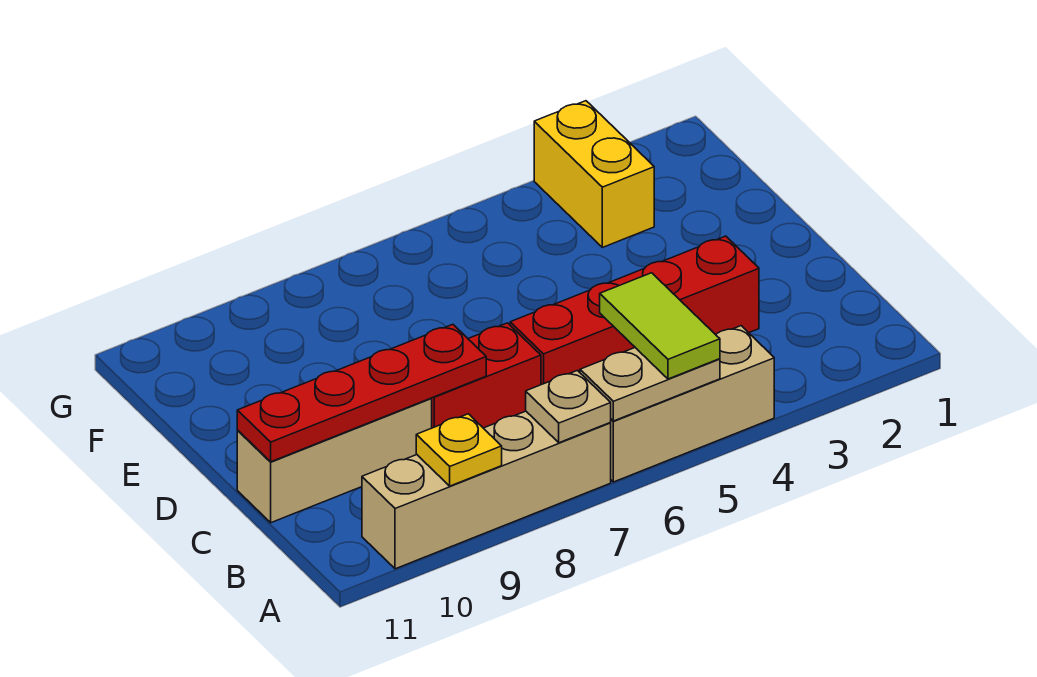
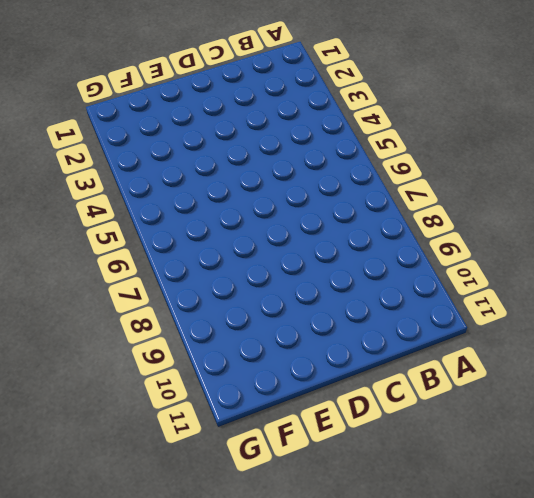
none -> tan brick A4:A6 level 1
none -> tan brick A7:A10 level 1

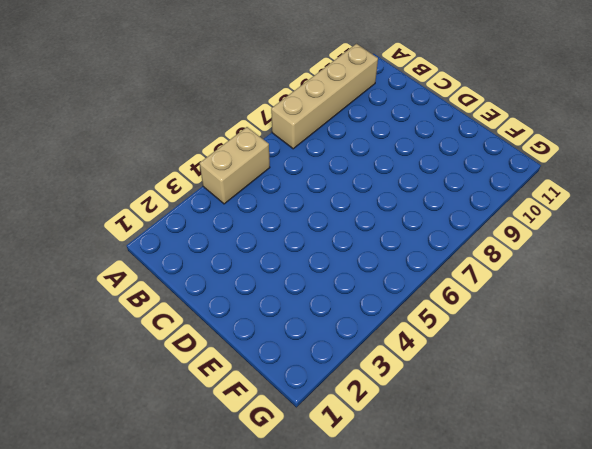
tan brick A4:A5 level 1 -> tan brick A4:A6 level 1
none -> red brick C3:C6 level 1
none -> red brick C7:C8 level 1

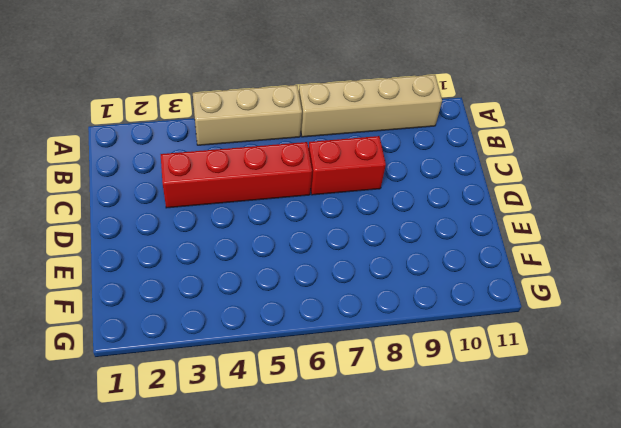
none -> tan brick C9:C11 level 1
none -> yellow brick F3:G3 level 1

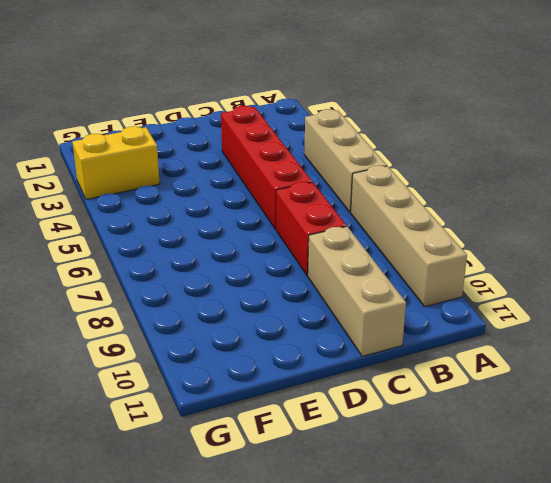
none -> tan plate A5:A6 level 2
none -> tan plate A7 level 2

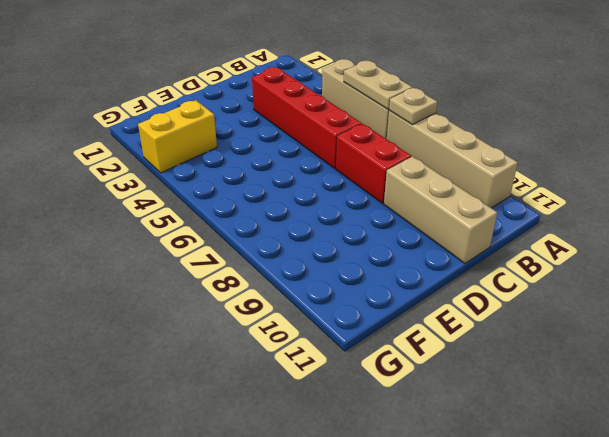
none -> yellow plate A9 level 2
none -> red plate C8:C11 level 2

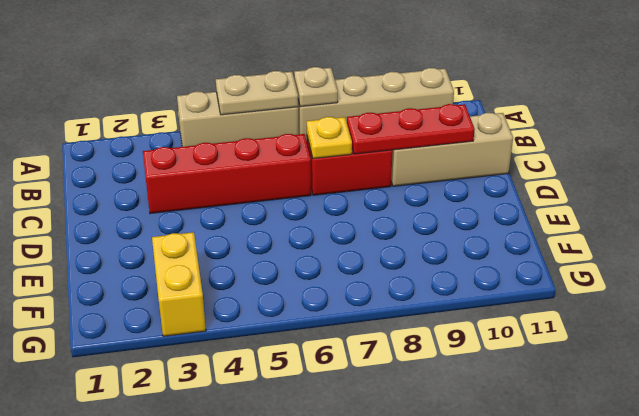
yellow plate C7 level 2 -> yellow plate A9 level 2
red plate C8:C10 level 2 -> red plate C8:C11 level 2
none -> lime tile A5:B5 level 3

